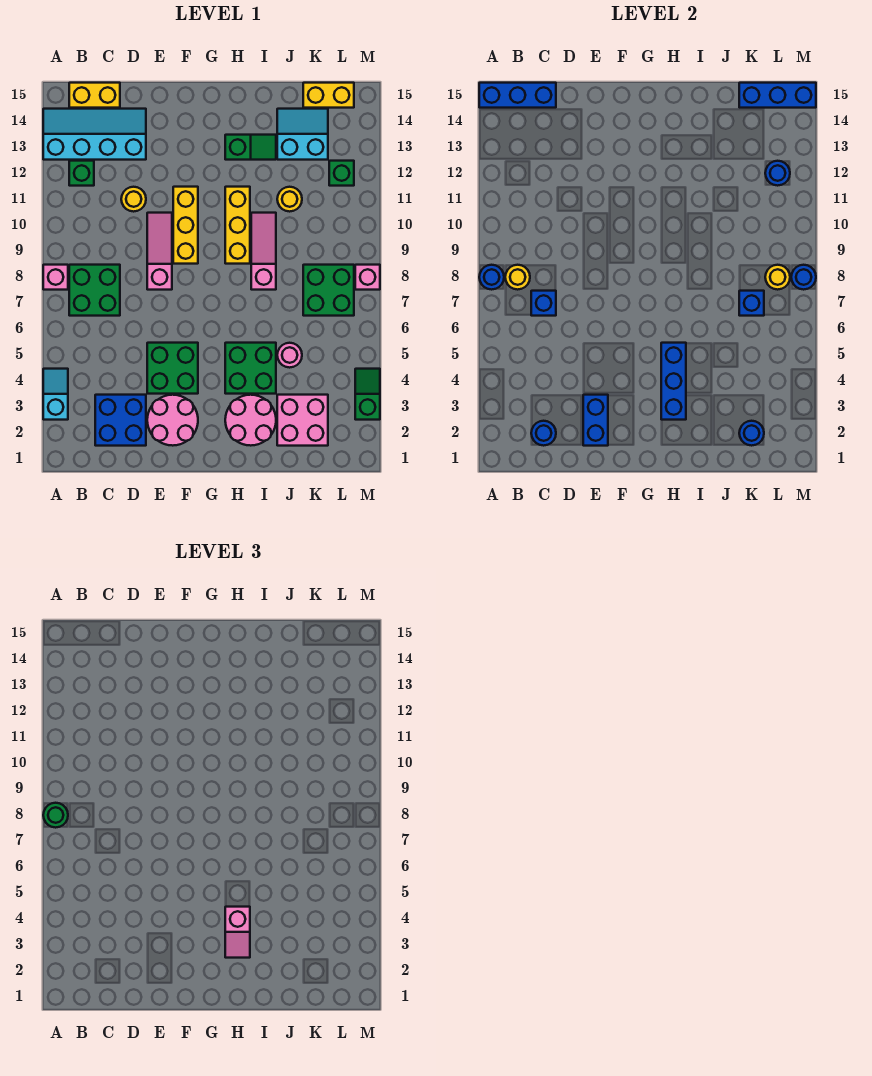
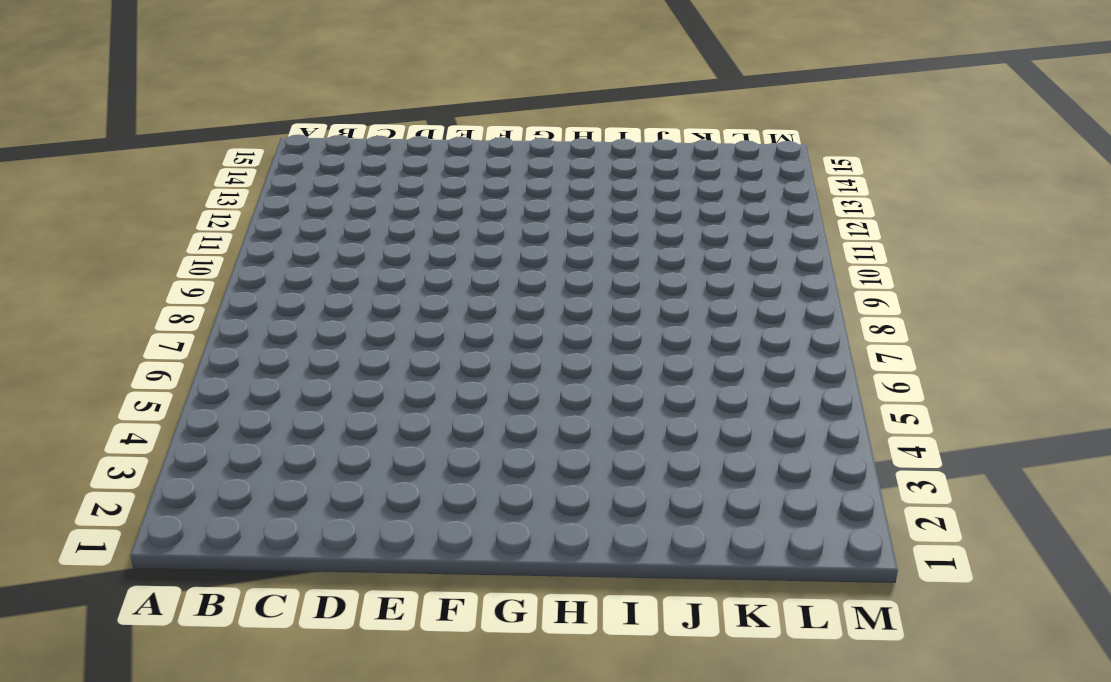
none -> cyan slope A3:A4 level 1 top 3
none -> pink brick A8 level 1
none -> cyan slope A13:D14 level 1 top 13
none -> green brick B7:C8 level 1

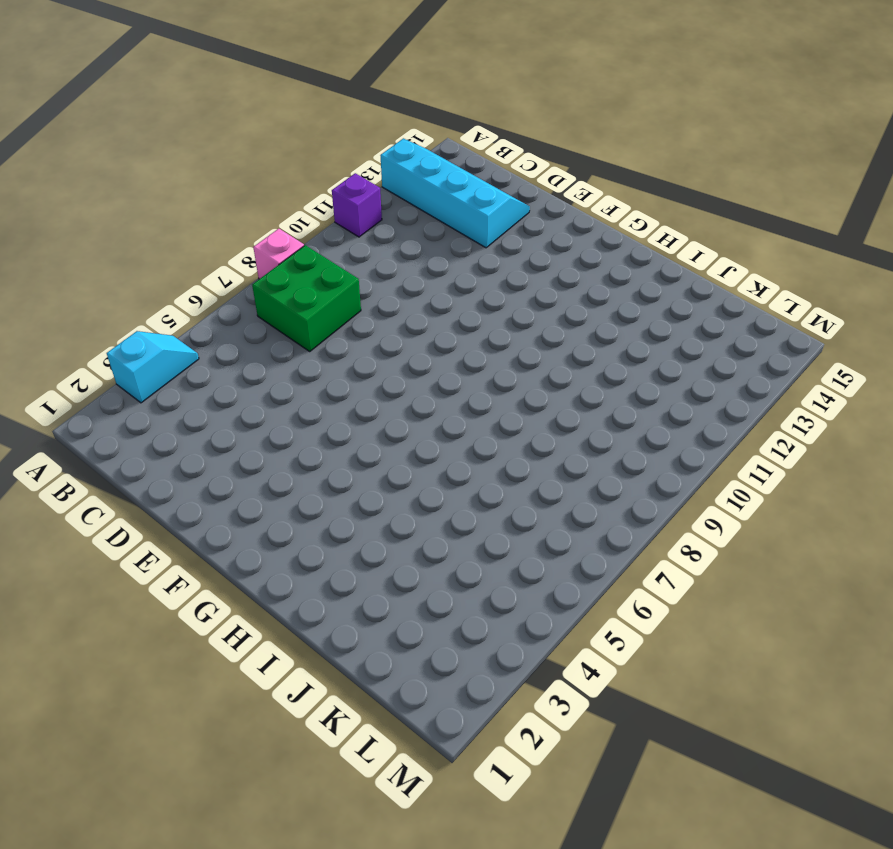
purple brick A11 level 1 -> none
none -> green brick B12 level 1
none -> yellow brick B15:C15 level 1
none -> blue brick C2:D3 level 1
none -> yellow round brick D11 level 1

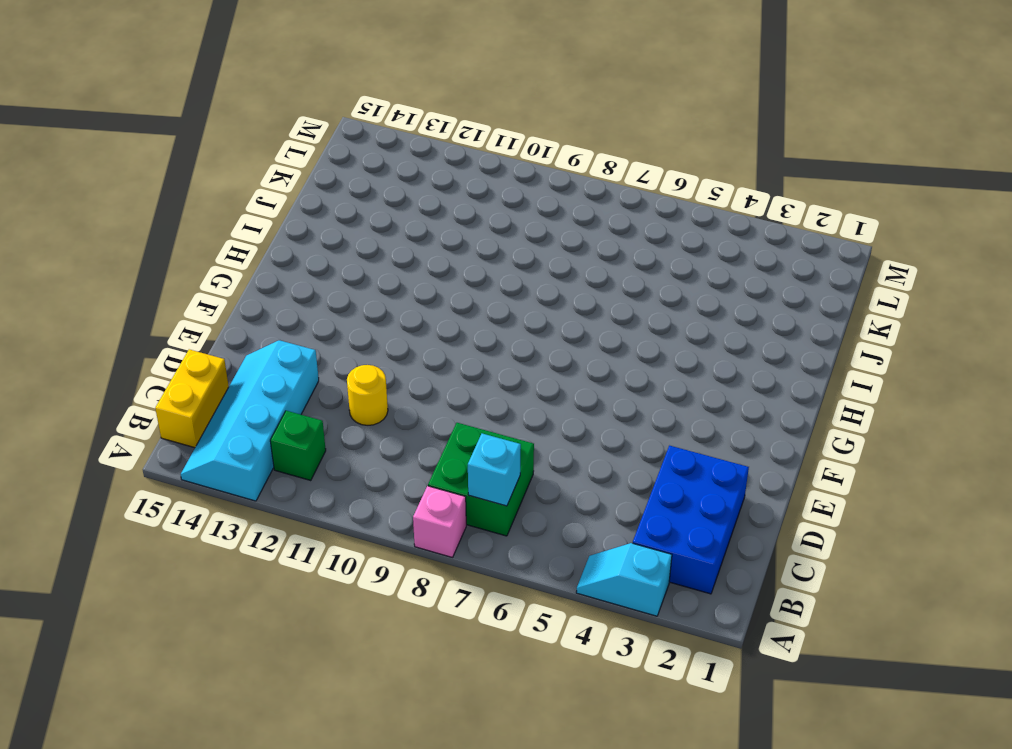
blue brick B2:D3 level 1 -> blue brick C2:D3 level 1
cyan brick B7 level 2 -> none
none -> pink round brick E2:F3 level 1
none -> green brick E4:F5 level 1
none -> pink slope E8:E10 level 1 top 8
none -> yellow brick F9:F11 level 1

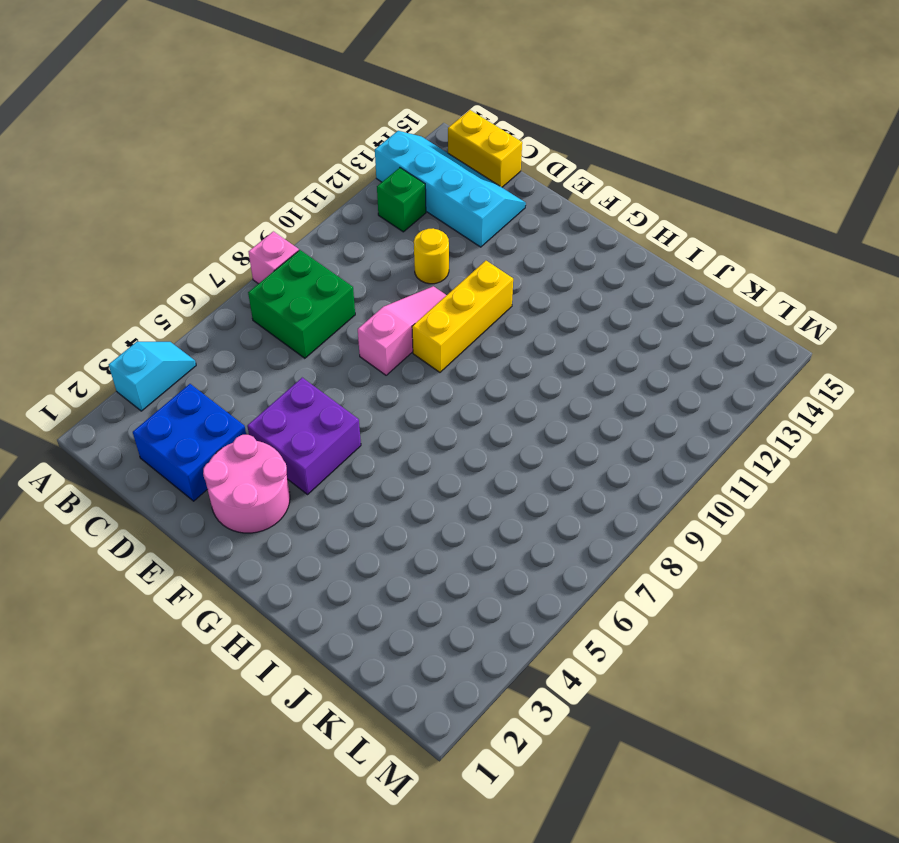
purple brick E4:F5 level 1 -> green brick E4:F5 level 1
none -> pink round brick H2:I3 level 1
none -> green brick H4:I5 level 1
none -> yellow brick H9:H11 level 1
none -> green slope H13:I13 level 1 top H

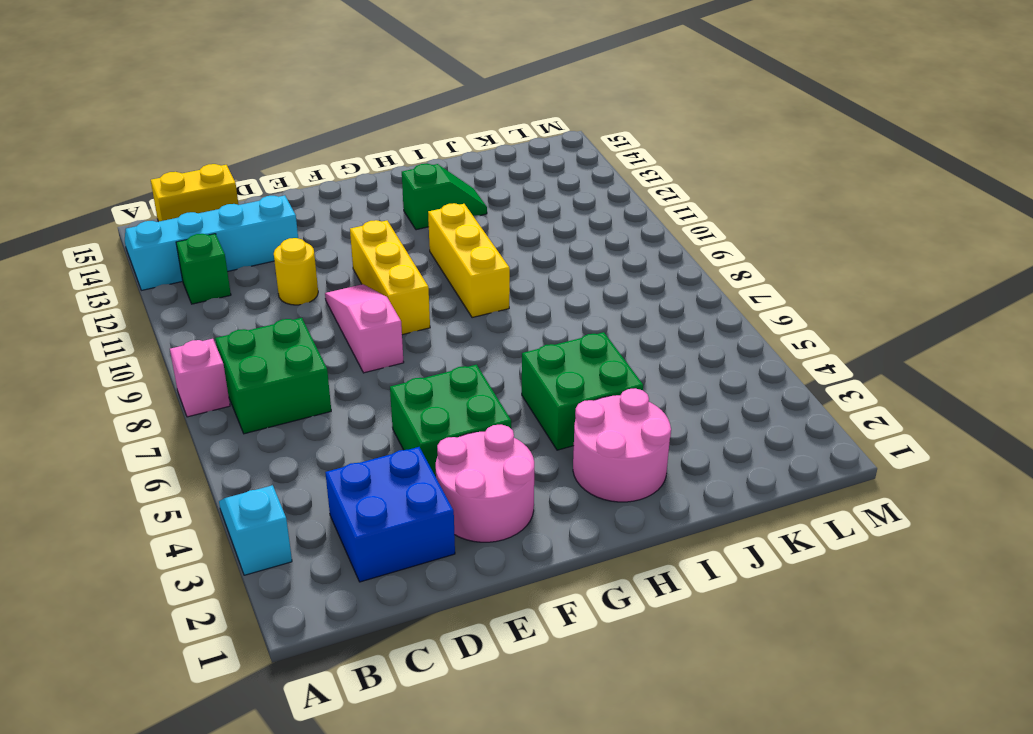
none -> pink slope I8:I10 level 1 top 8
none -> pink brick J2:K3 level 1
none -> pink round brick J5 level 1
none -> yellow round brick J11 level 1

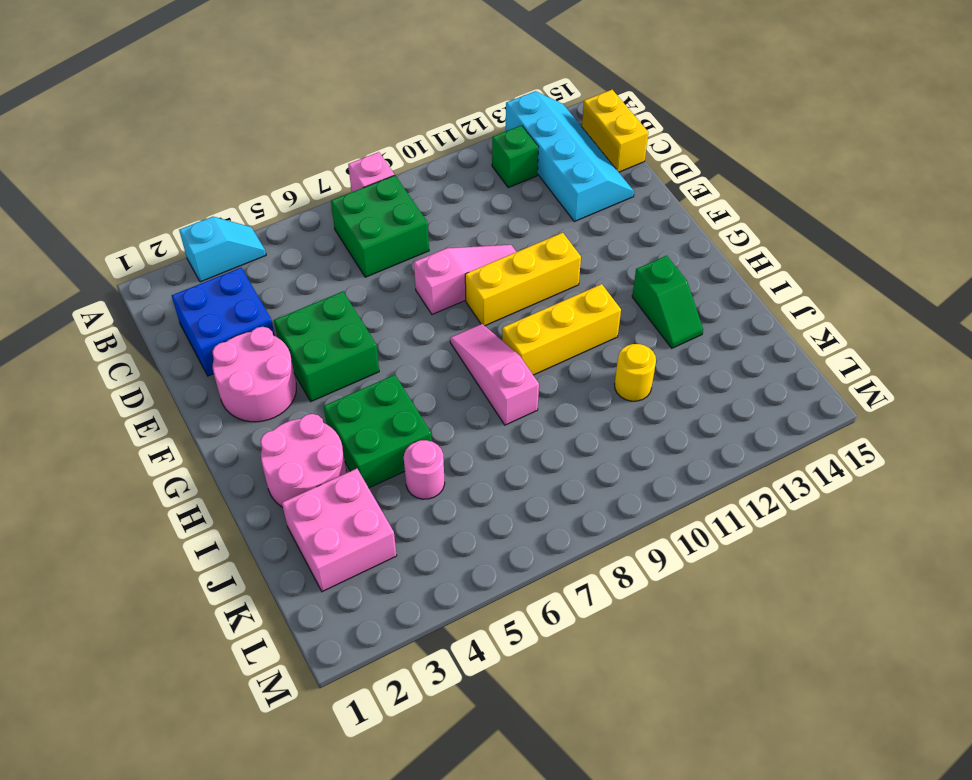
pink slope G8:I8 level 1 top I -> pink slope I8:I10 level 1 top 8
none -> yellow round brick D11 level 1
none -> cyan slope J13:K14 level 1 top 13
none -> green brick K7:L8 level 1
none -> yellow brick K15:L15 level 1

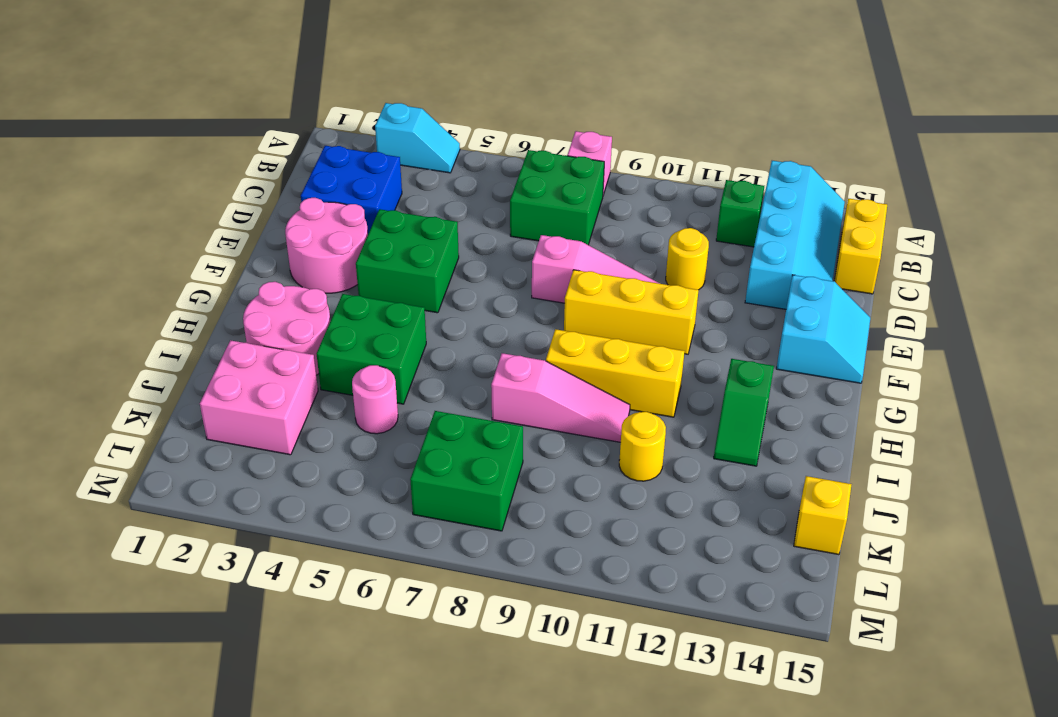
cyan slope E14:F15 level 1 top 14 -> cyan slope J13:K14 level 1 top 13
yellow brick K15 level 1 -> yellow brick K15:L15 level 1
none -> green brick L12 level 1
none -> green slope M3:M4 level 1 top 3
none -> pink brick M8 level 1
none -> blue round brick A8 level 2

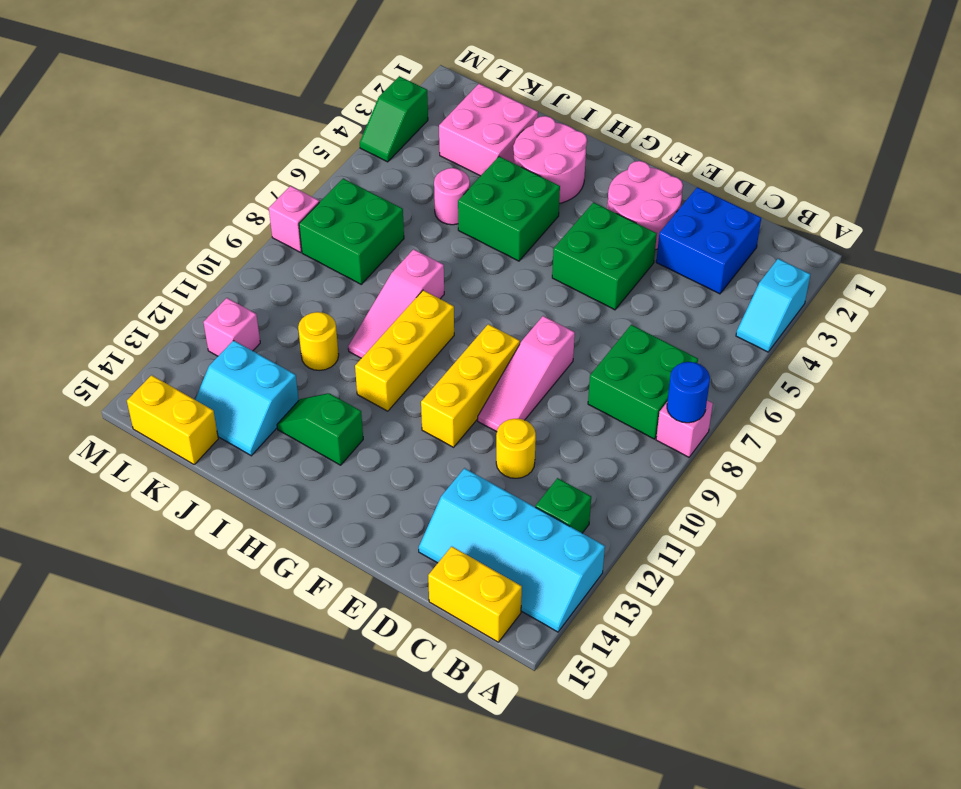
pink brick L12 level 1 -> green brick L12 level 1
none -> blue brick A15:C15 level 2
none -> yellow round brick B8 level 2
none -> blue round brick C2 level 2
none -> blue brick C7 level 2

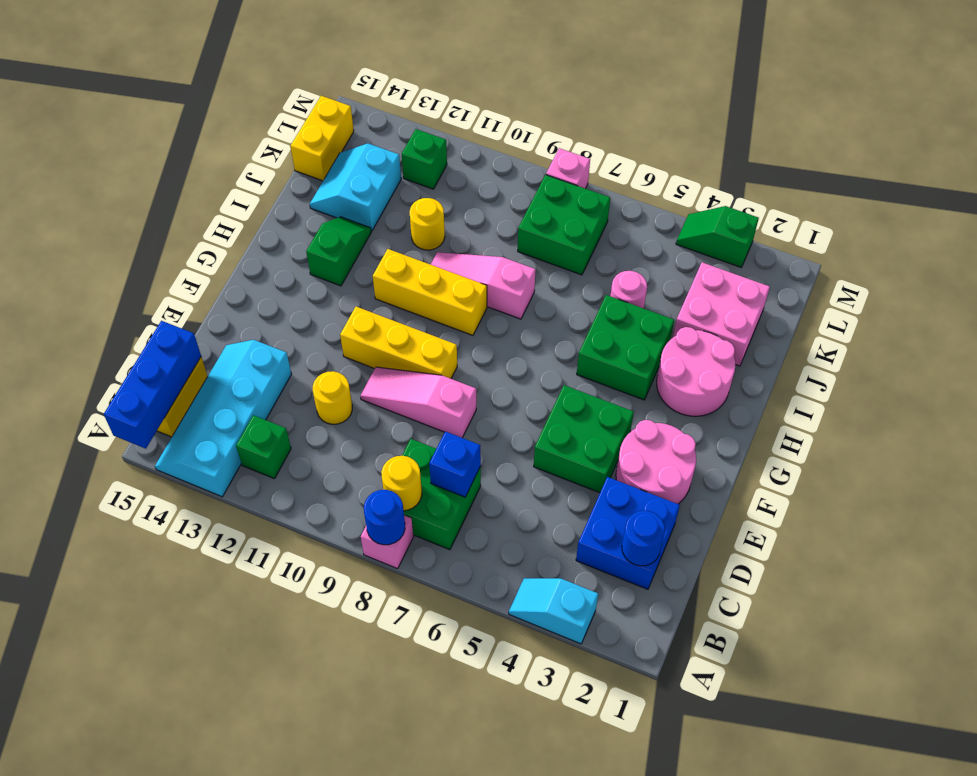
none -> blue brick E2:E3 level 2
none -> blue brick H3:H5 level 2
none -> blue round brick K2 level 2
none -> blue brick K7 level 2

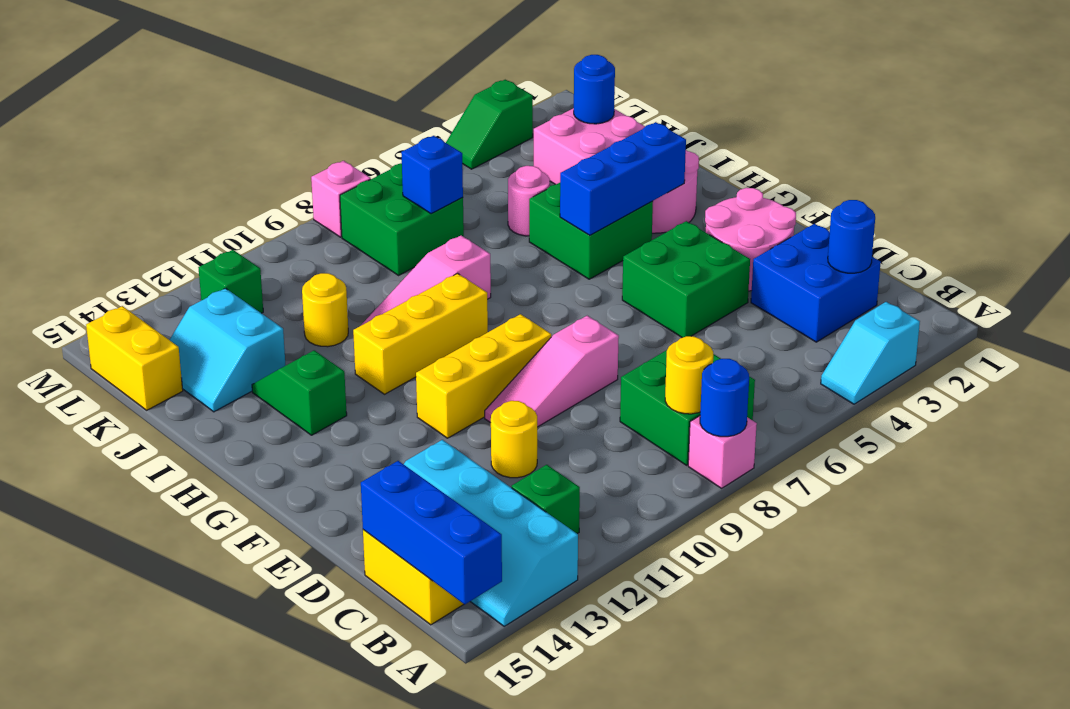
none -> blue brick C7 level 2
none -> blue brick E2:E3 level 2
none -> blue brick K15:M15 level 2
none -> yellow round brick L8 level 2

